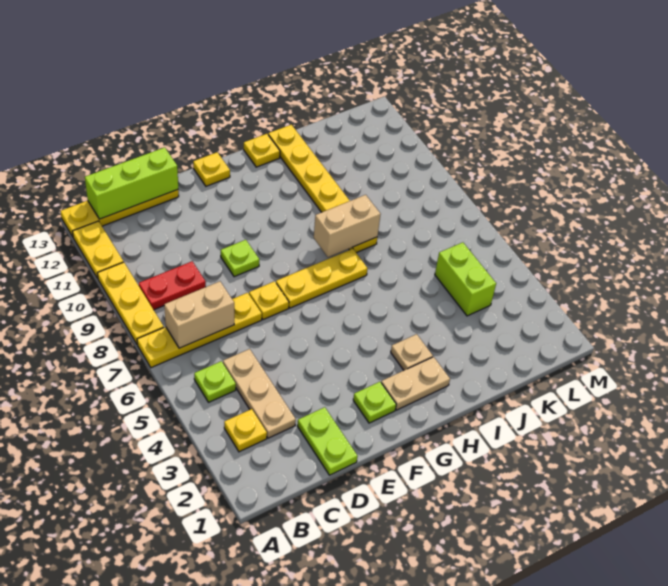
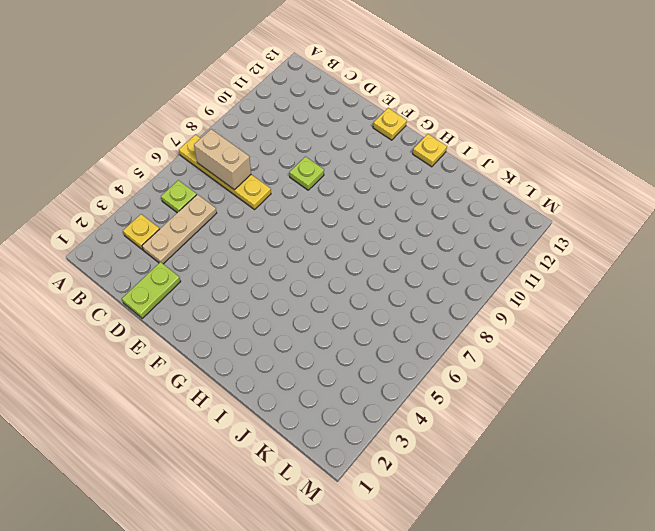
none -> yellow plate A8:A10 level 1
none -> yellow plate A11:A12 level 1
none -> yellow plate A13:D13 level 1

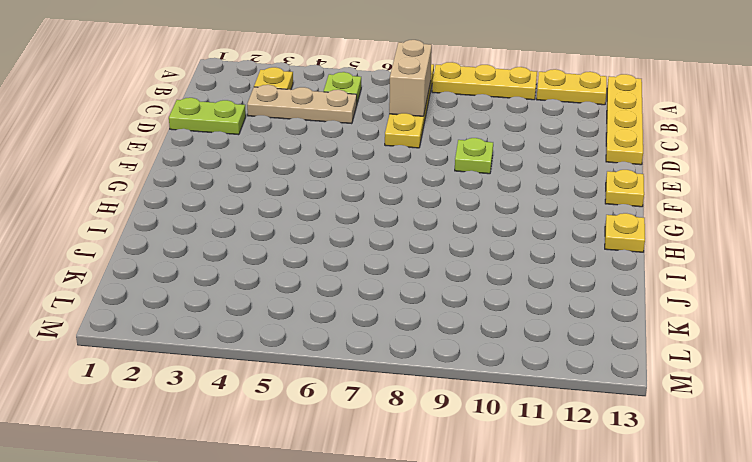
none -> red plate B9:C9 level 1
none -> yellow plate E7 level 1
none -> lime plate F2 level 1

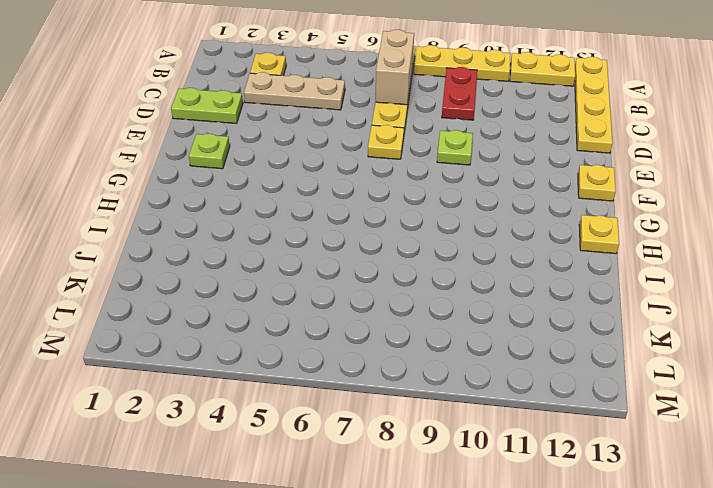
none -> lime plate B5 level 1
none -> yellow plate F7:H7 level 1
none -> tan plate G2:H2 level 1

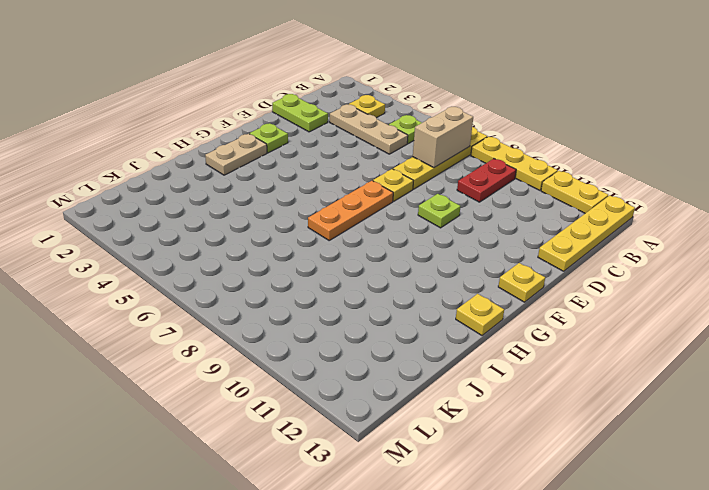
orange plate F7:H7 level 1 -> yellow plate F7:H7 level 1
none -> tan plate H3 level 1
none -> yellow plate I8:I13 level 1
none -> lime brick K4:K5 level 1

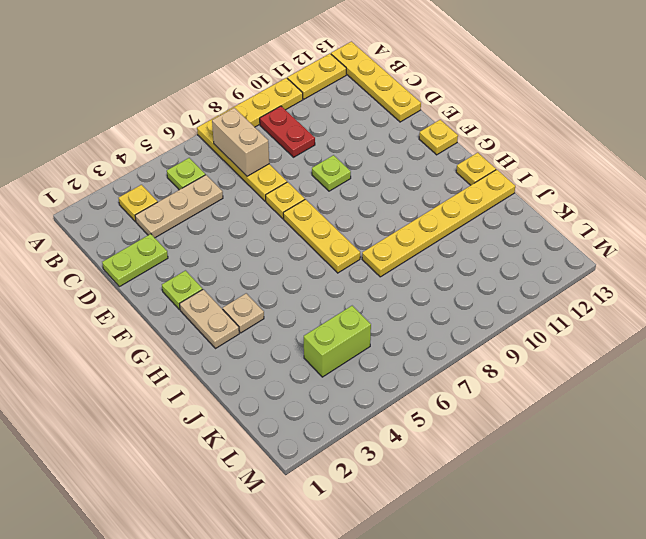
none -> lime brick B13:D13 level 2
none -> tan brick H8:I8 level 2

